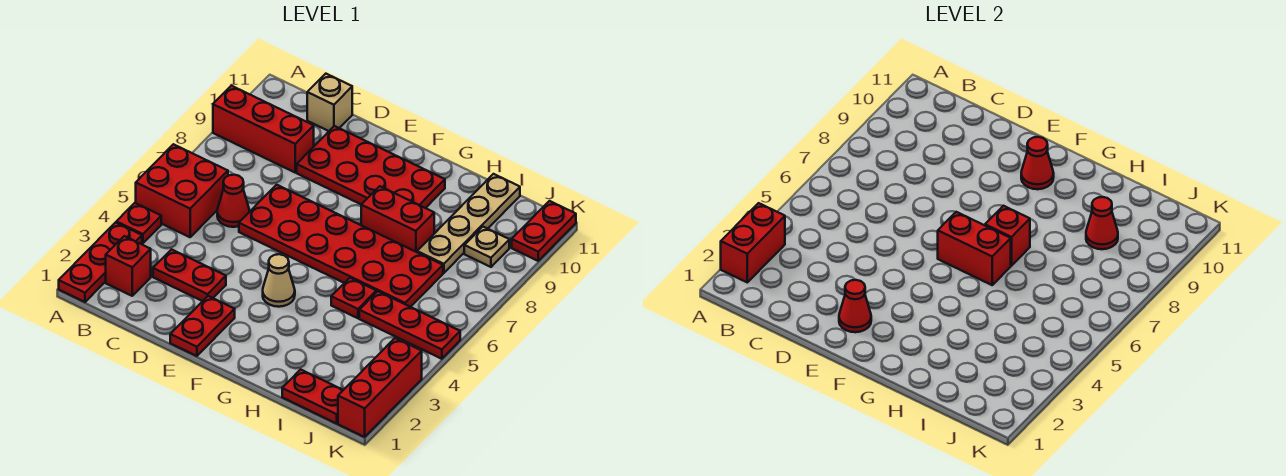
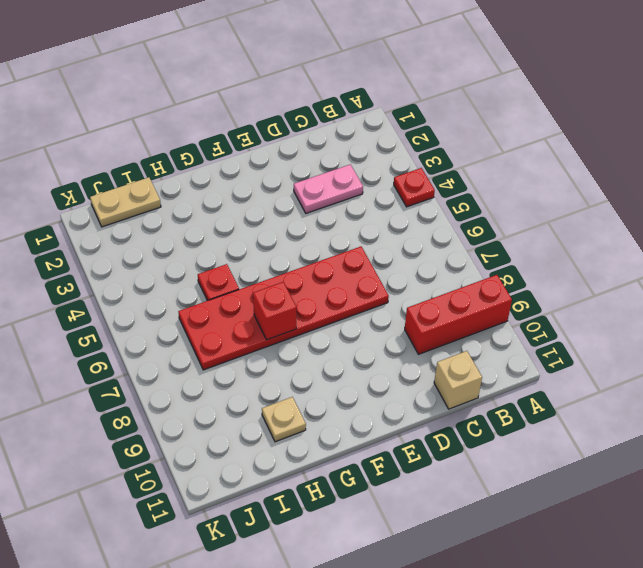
pink plate C3:D3 level 1 -> red plate C3:D3 level 1
tan plate H10 level 1 -> tan plate J9 level 1
tan plate I1:J1 level 1 -> red plate I1:J1 level 1
none -> red plate A1:A3 level 1
none -> red brick A5:B6 level 1
none -> red brick B2 level 1

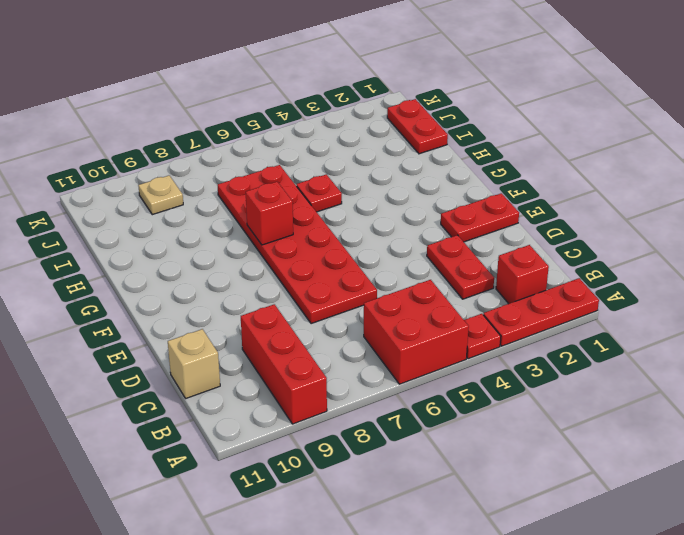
none -> red cone C6 level 1
none -> red plate D9:G10 level 1
none -> tan cone F4 level 1

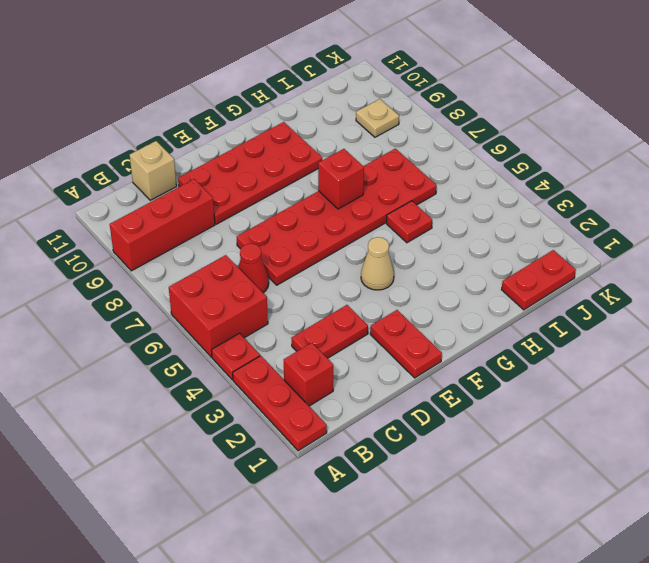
none -> red brick G8:H8 level 1
none -> red plate I5:K5 level 1
none -> tan plate I8:I11 level 1

